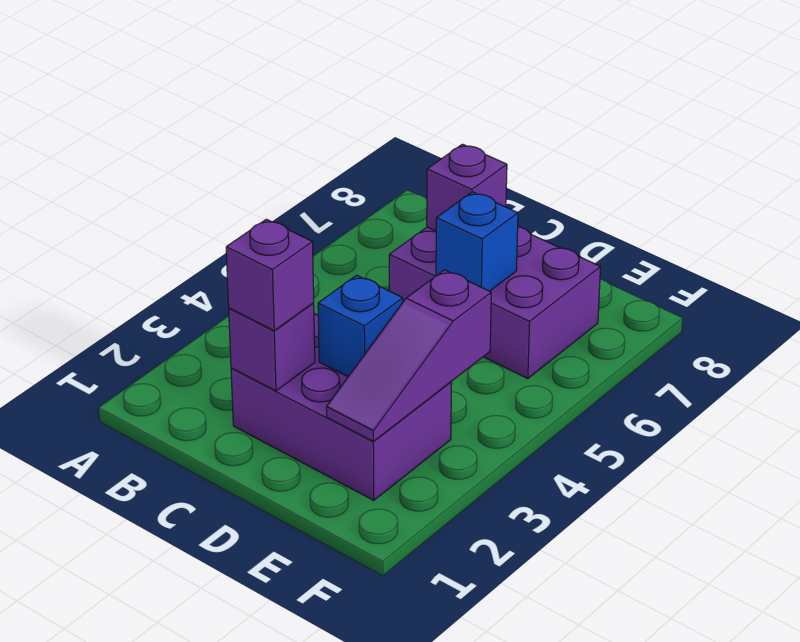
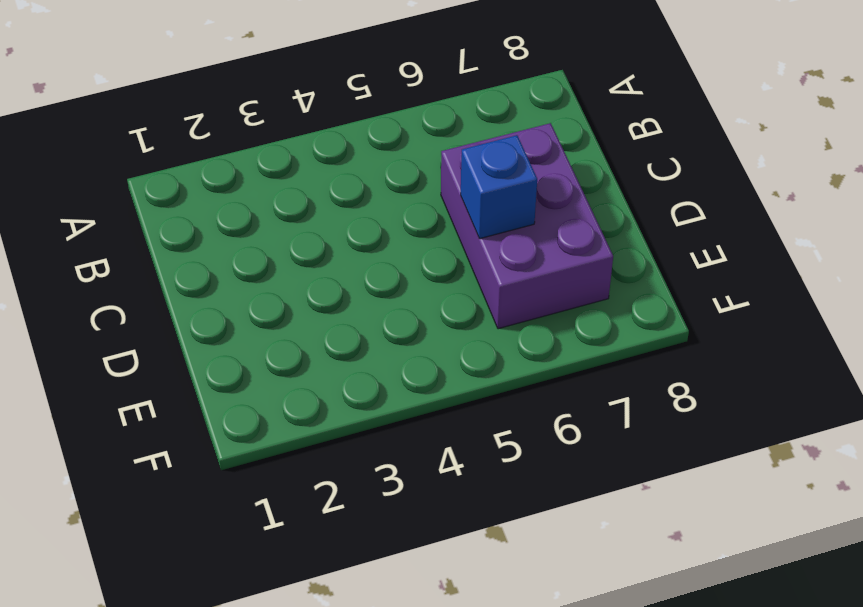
none -> purple brick C2:E3 level 1
none -> purple brick C2 level 2

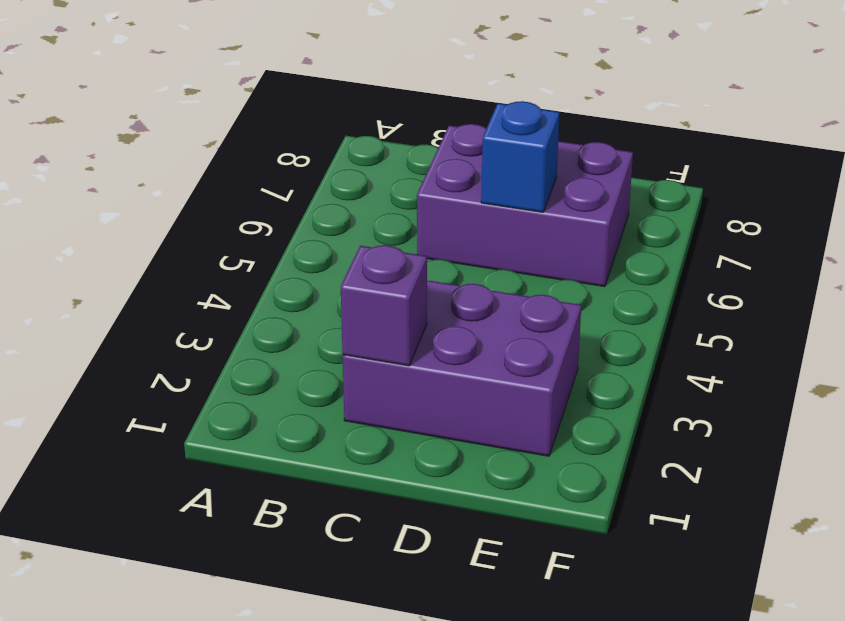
none -> purple brick C7 level 2
none -> blue brick D3 level 2

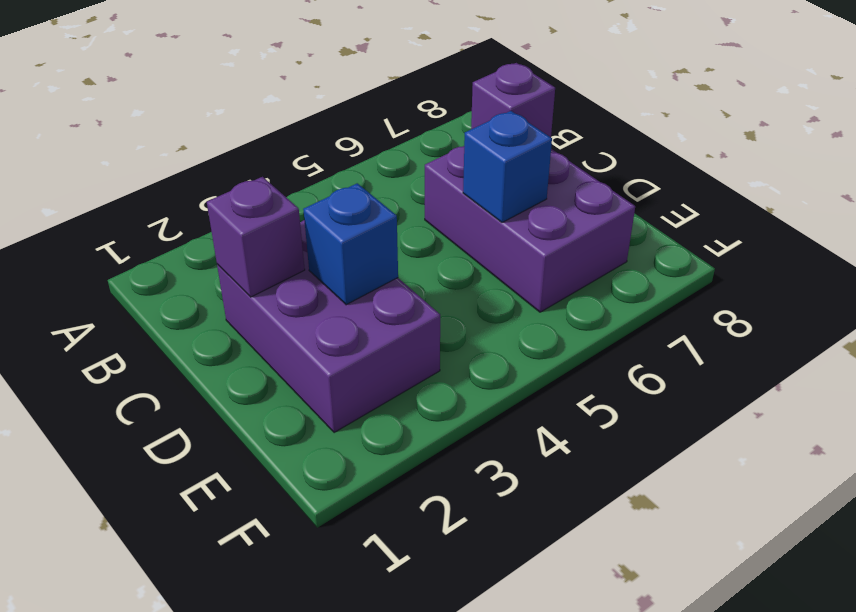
none -> purple slope E2:E4 level 2 top 4
none -> purple brick C2 level 3

